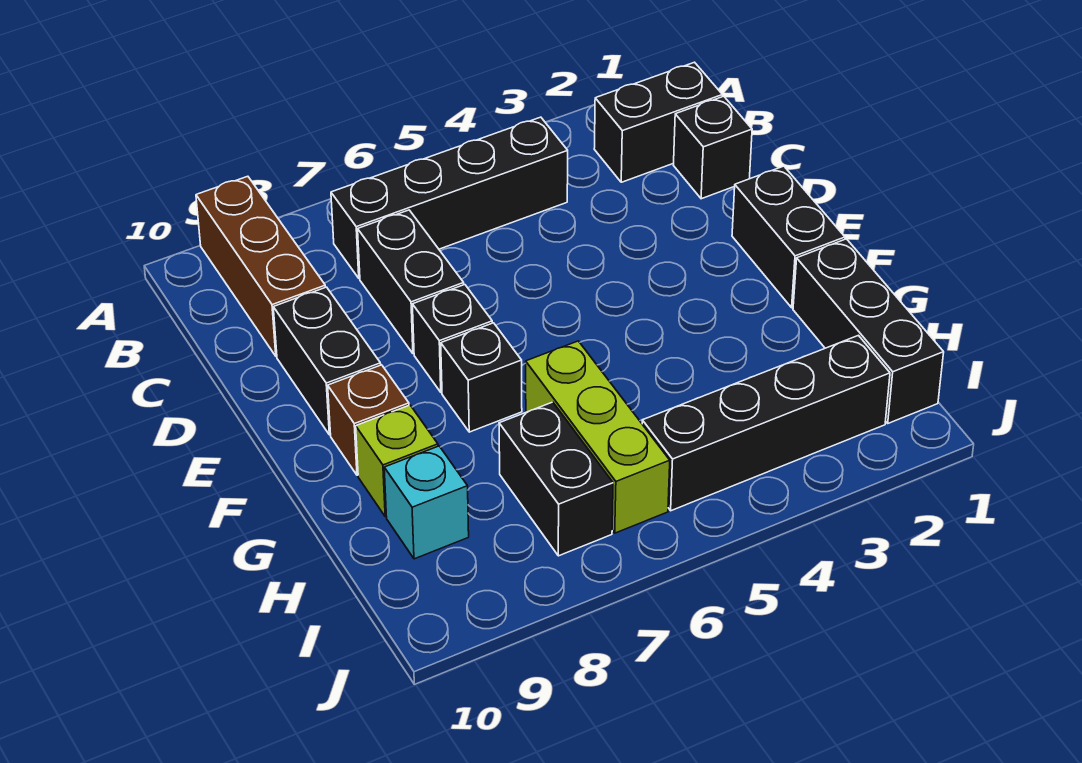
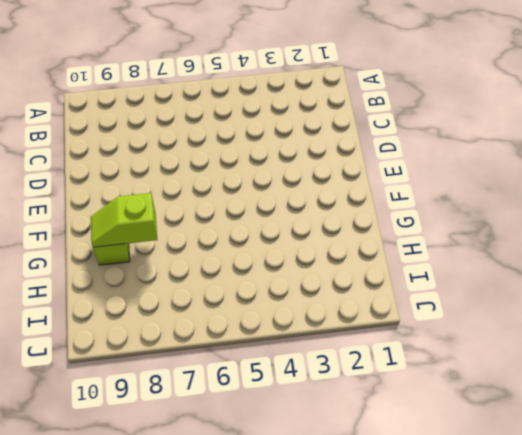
lime slope G8:G9 level 2 top 8 -> none
none -> brown brick A9:C9 level 1
none -> black brick B1:B2 level 1
none -> black brick B4:B7 level 1

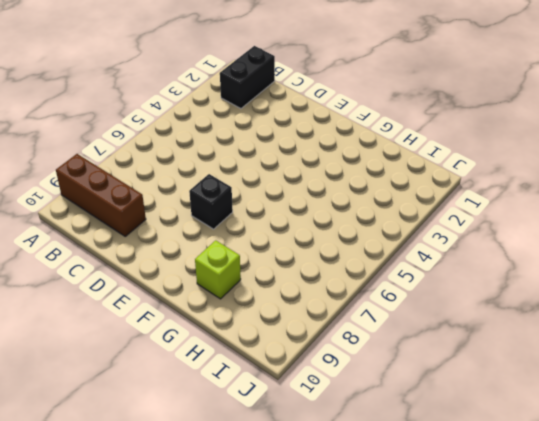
none -> black brick B4:B7 level 1
none -> black brick C1 level 1
none -> black brick C7:D7 level 1

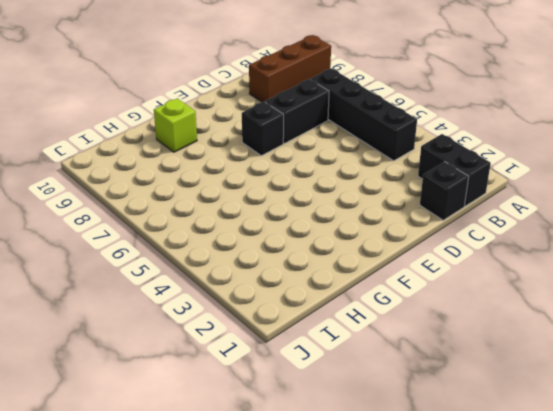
none -> black brick D9:E9 level 1
none -> black brick E1:F1 level 1
none -> black brick F7 level 1

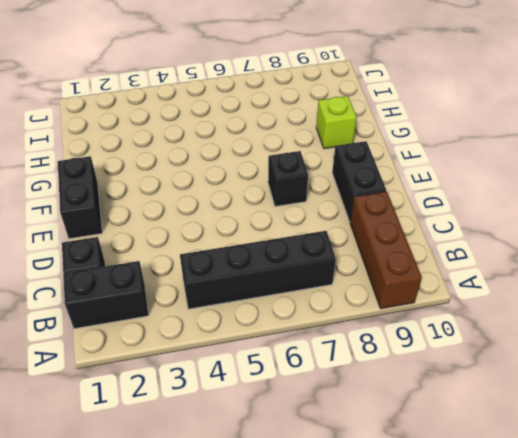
none -> black brick C7:D7 level 1
none -> black brick F7 level 1
none -> brown brick F9 level 1

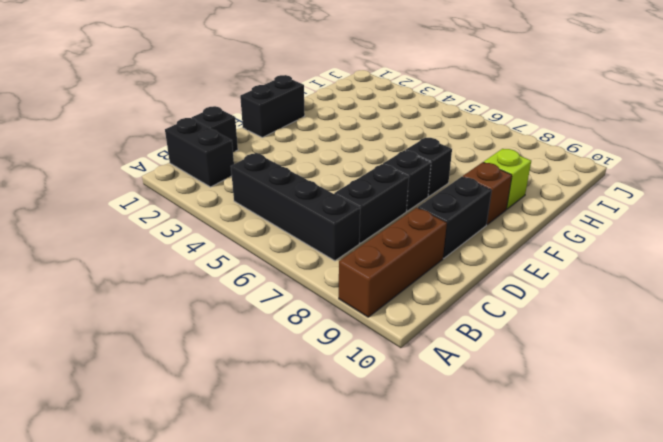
none -> black brick G1:I1 level 1
none -> lime brick G6:I6 level 1
none -> black brick H7:I7 level 1

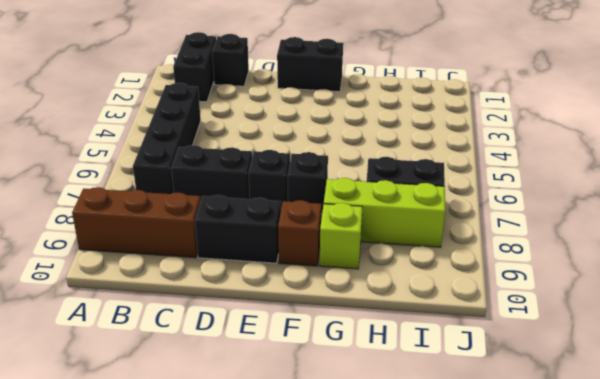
lime brick G8:I8 level 1 -> lime brick G6:I6 level 1
none -> black brick G1:I1 level 1
none -> cyan brick H9 level 1
none -> black brick I2:I5 level 1

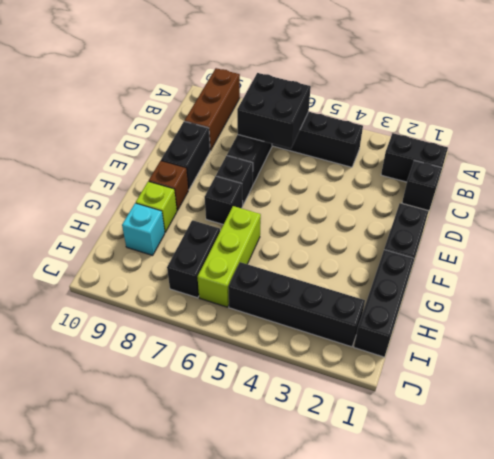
black brick B6:C7 level 2 -> none

